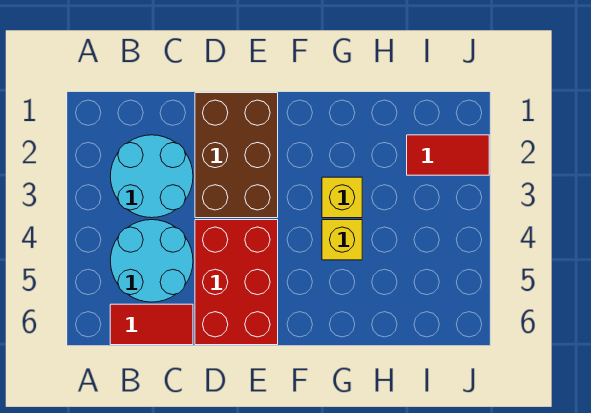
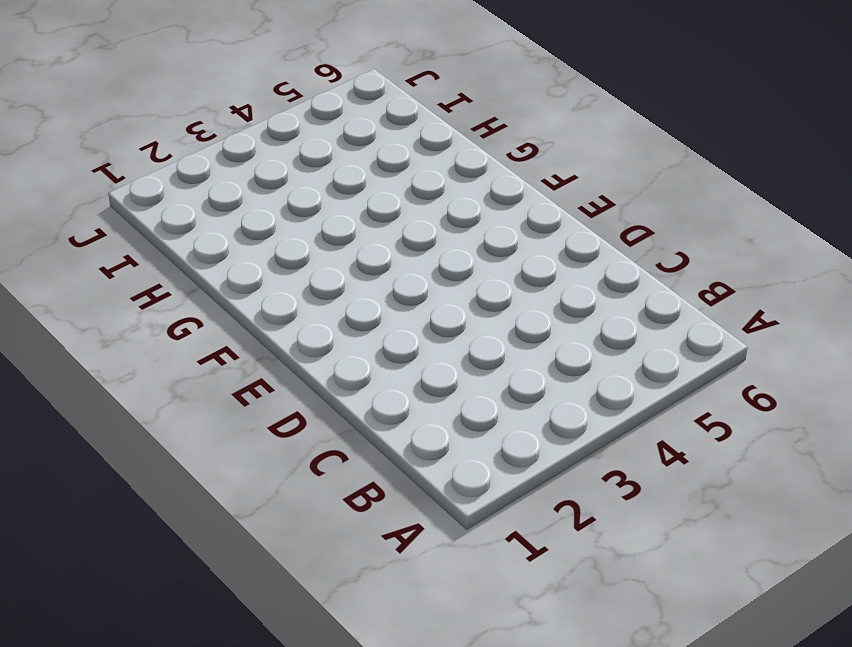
none -> cyan round brick B2:C3 level 1
none -> cyan round brick B4:C5 level 1

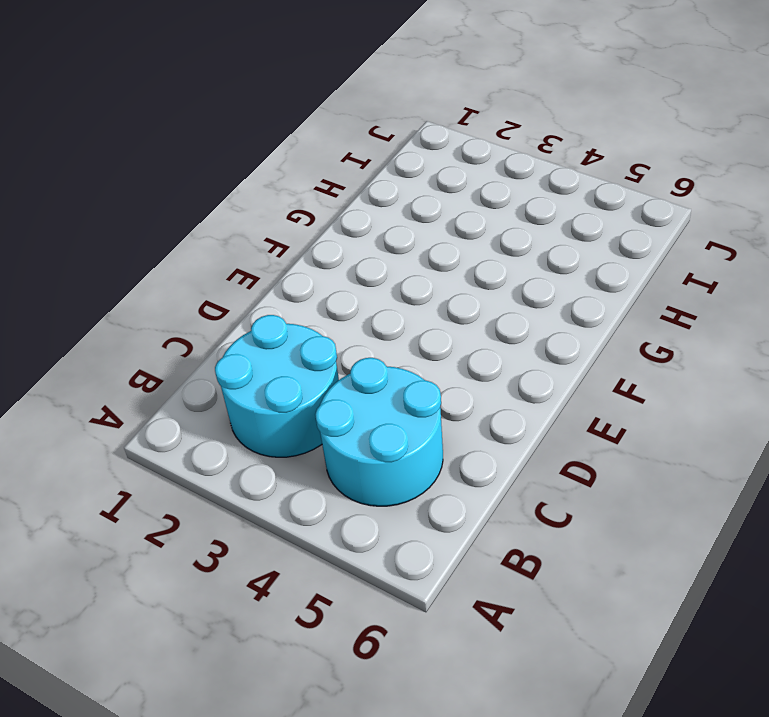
none -> red tile B6:C6 level 1
none -> brown brick D1:E3 level 1

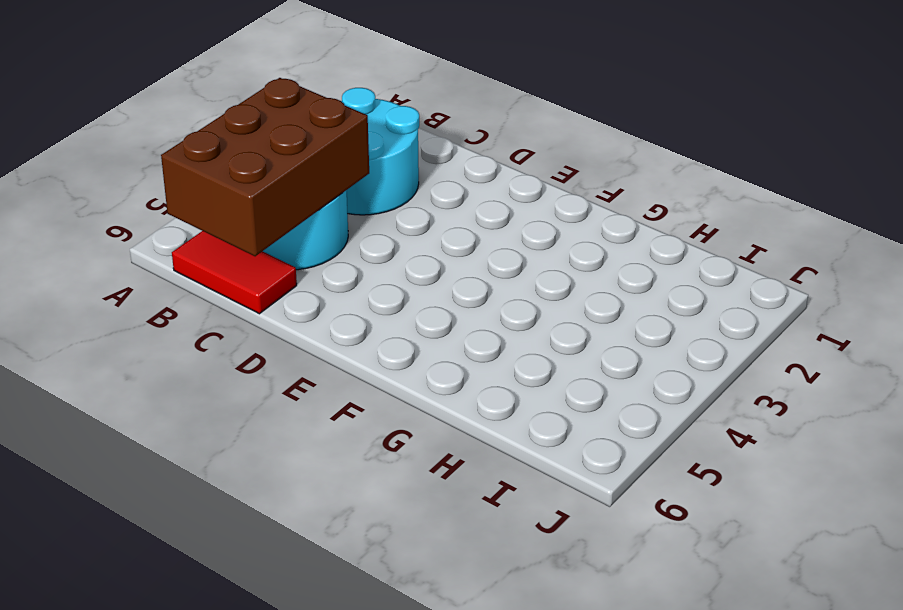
brown brick B4:C6 level 2 -> brown brick D1:E3 level 1
none -> red brick D4:E6 level 1
none -> yellow brick G3 level 1

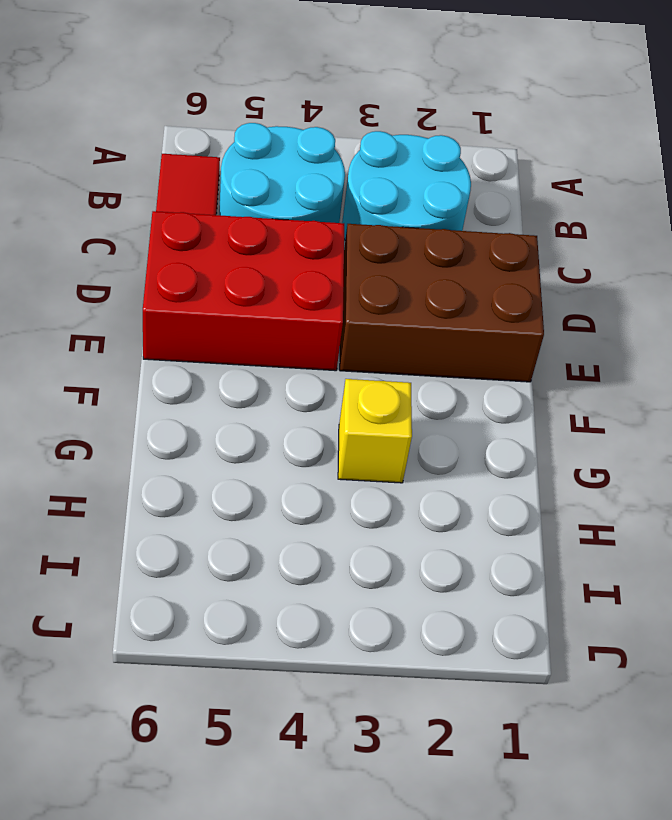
none -> yellow brick G4 level 1
none -> red tile I2:J2 level 1

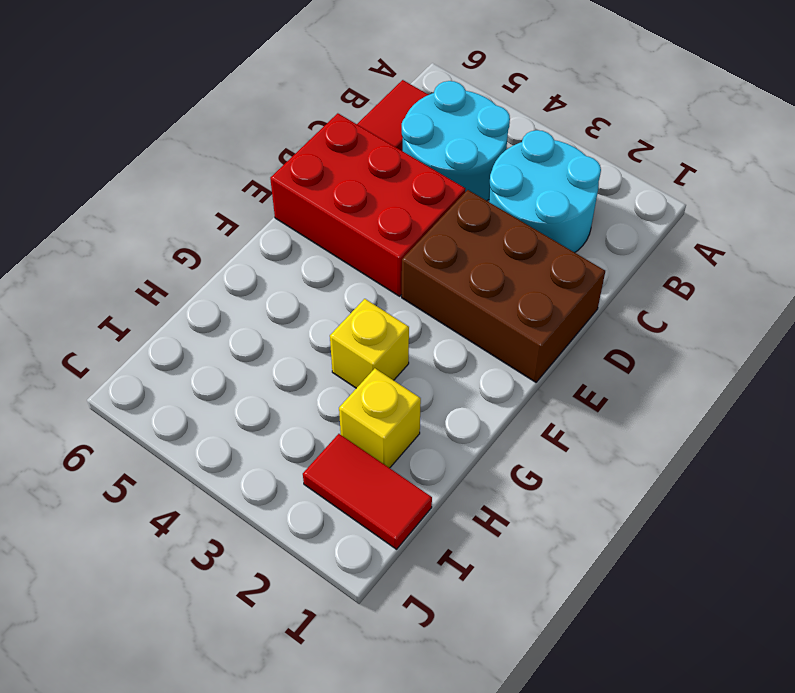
yellow brick H2 level 1 -> yellow brick G4 level 1
red tile I1:I2 level 1 -> red tile I2:J2 level 1

